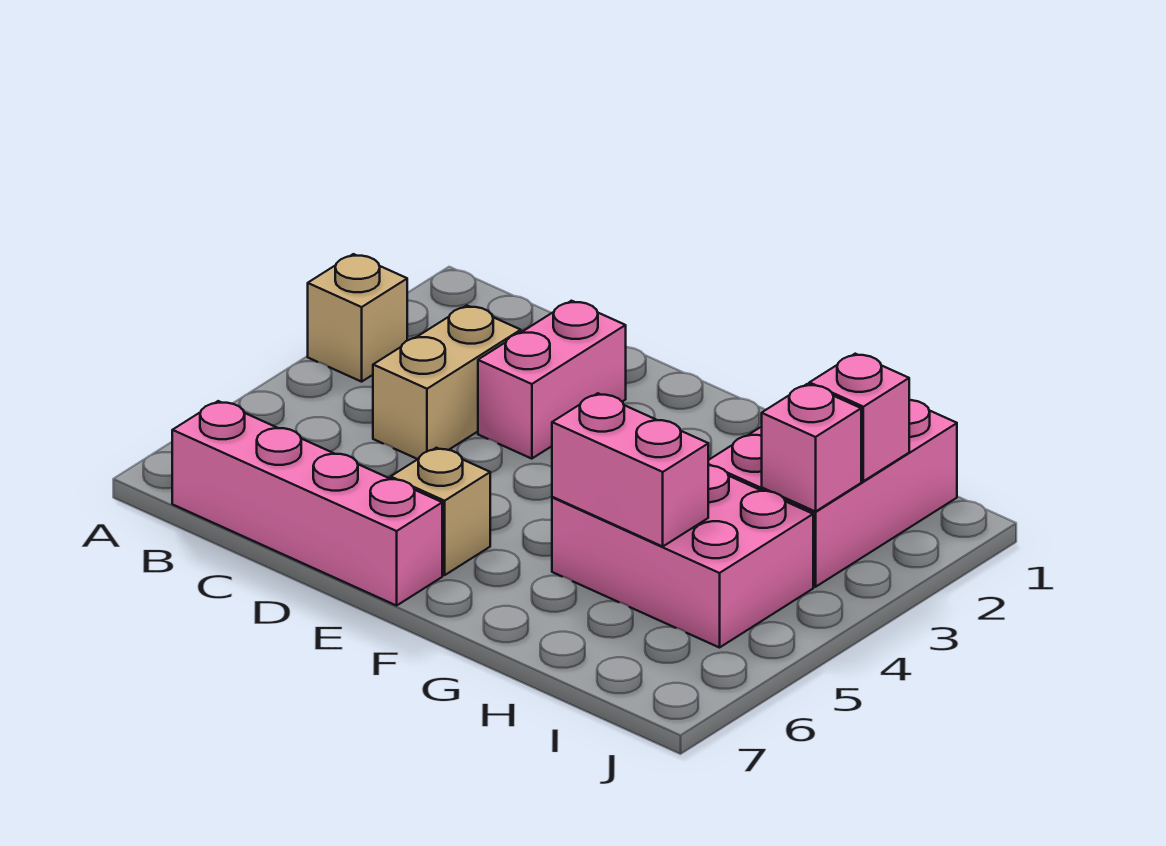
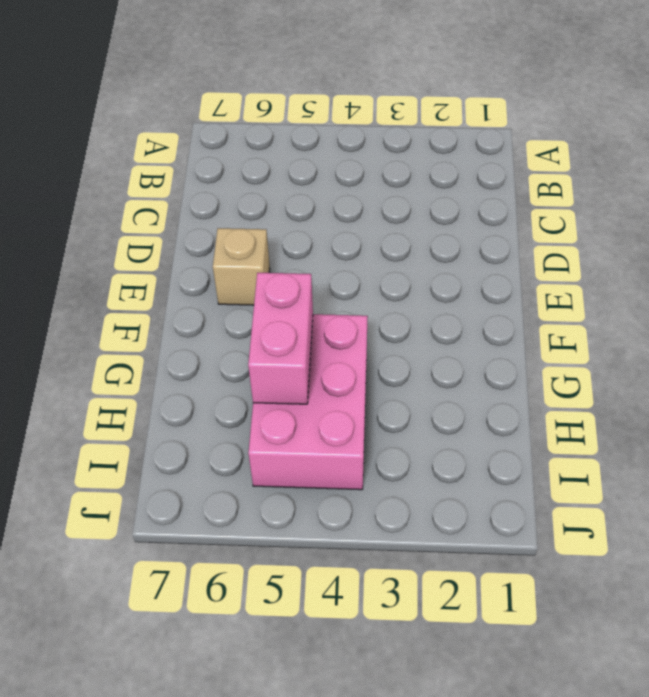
none -> tan brick A3 level 1
none -> pink brick B7:E7 level 1

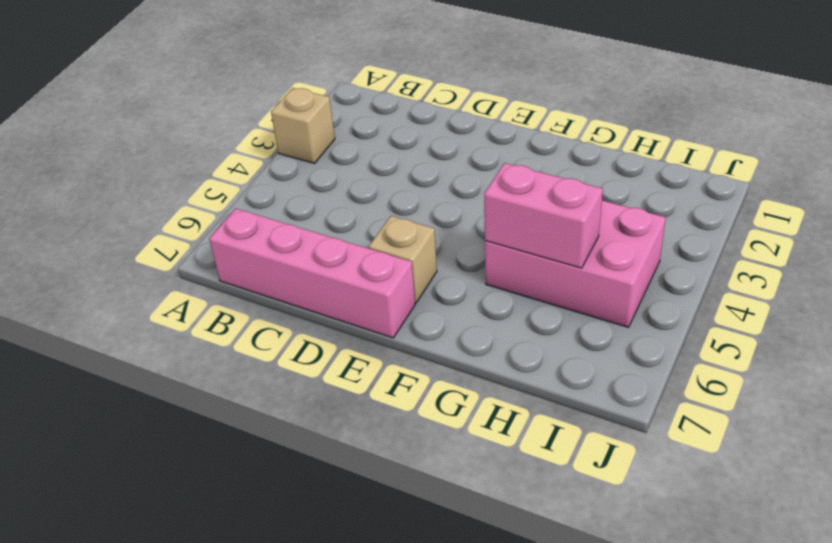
none -> tan brick C3:C4 level 1
none -> pink brick D2:D3 level 1

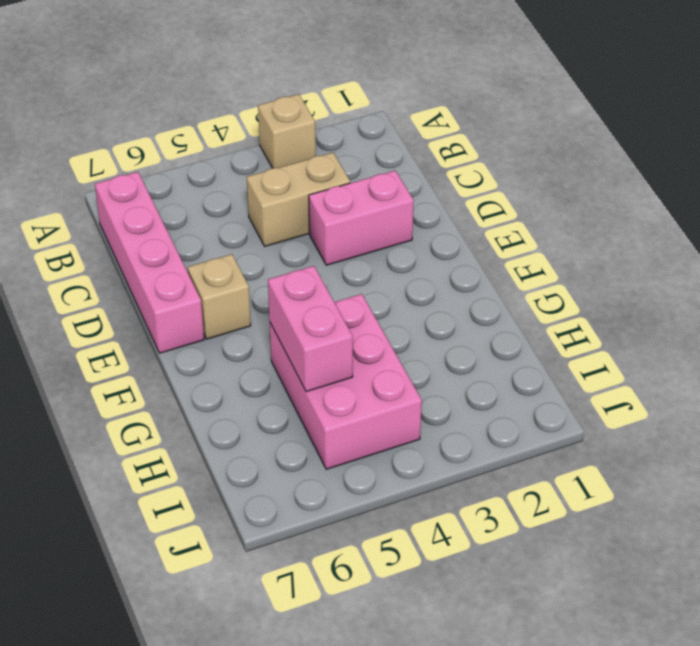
none -> pink brick H1:I3 level 1
none -> pink brick I2 level 2

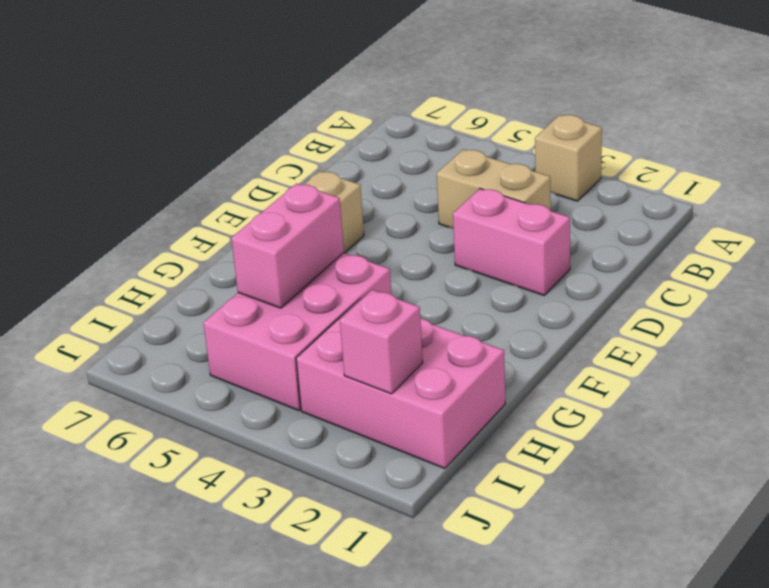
none -> pink brick B7:E7 level 1
none -> pink brick I3 level 2

